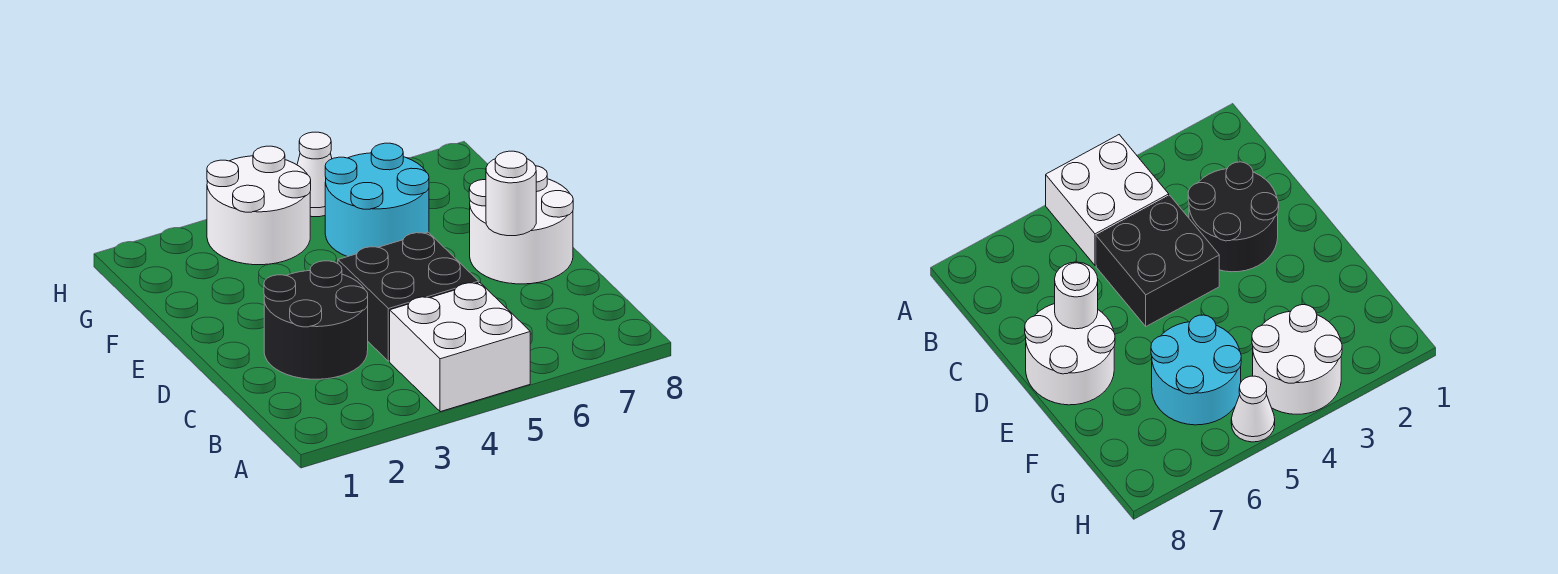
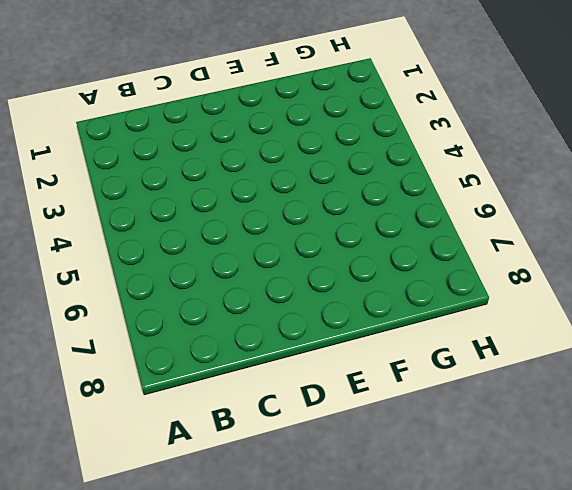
none -> white brick A4:B5 level 1
none -> black round brick C2:D3 level 1

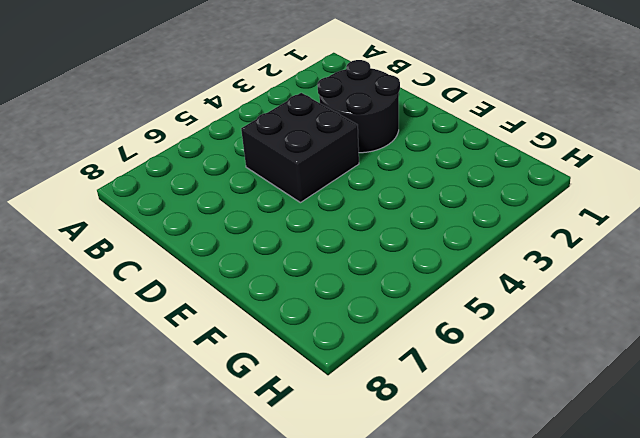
none -> white brick A4:B5 level 1
none -> white round brick D7:E8 level 1

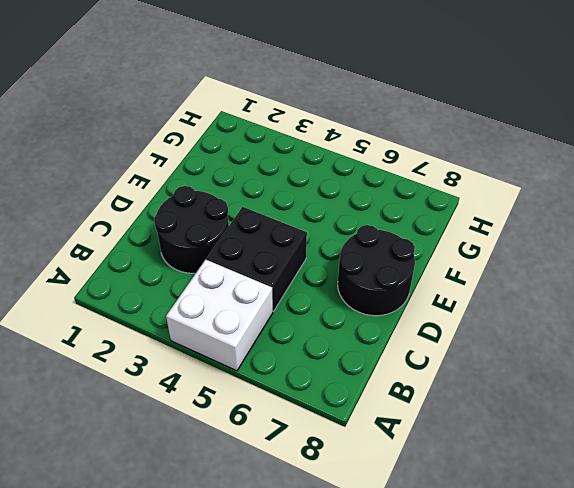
black round brick D7:E8 level 1 -> white round brick D7:E8 level 1
none -> cyan round brick F5:G6 level 1
none -> white round brick G3:H4 level 1

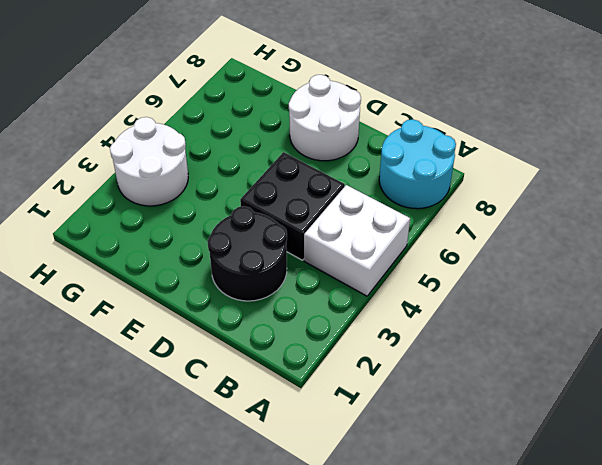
cyan round brick A7:B8 level 1 -> cyan round brick F5:G6 level 1
none -> white cone H5 level 1
none -> white round brick D7 level 2

